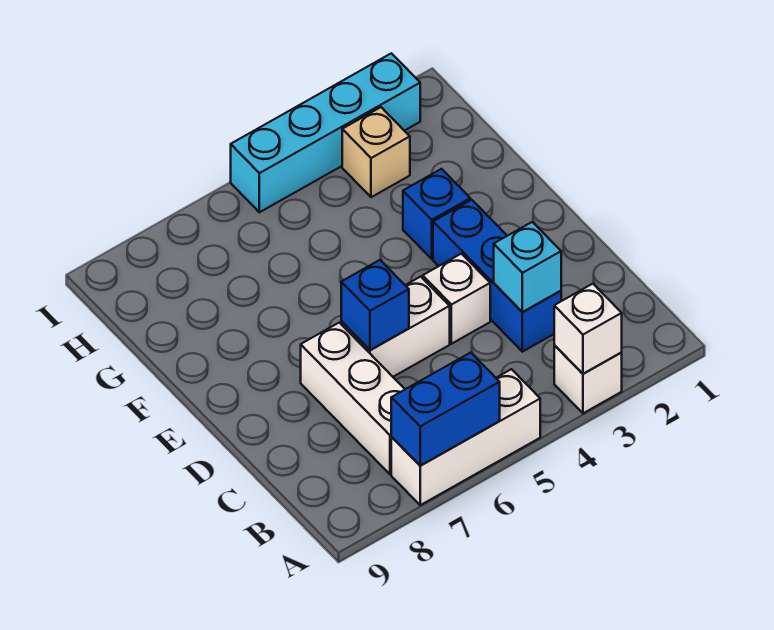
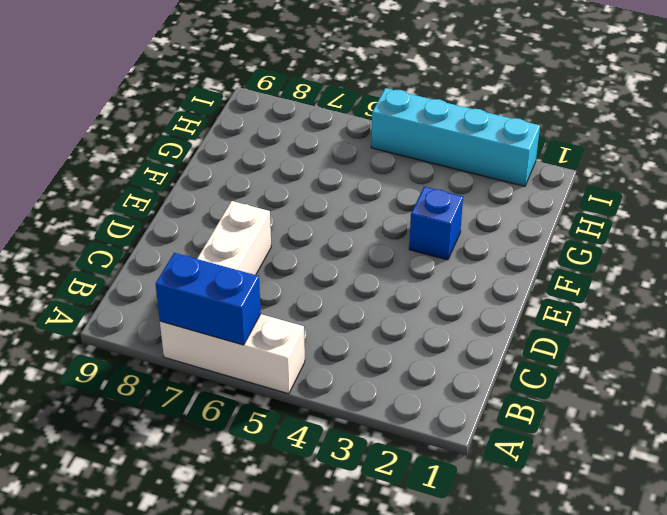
none -> white brick A3 level 1
none -> blue brick C3:E3 level 1
none -> white brick D4 level 1

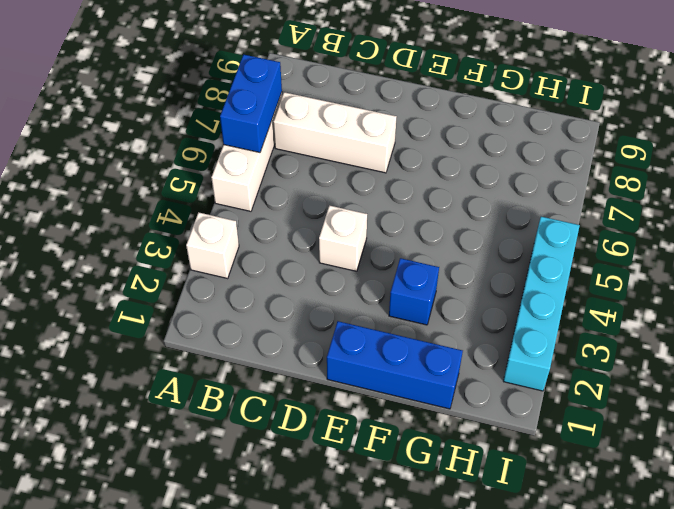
blue brick E1:G1 level 1 -> blue brick C3:E3 level 1
none -> white brick D5:D6 level 1
none -> tan brick H3 level 1
none -> white brick A3 level 2

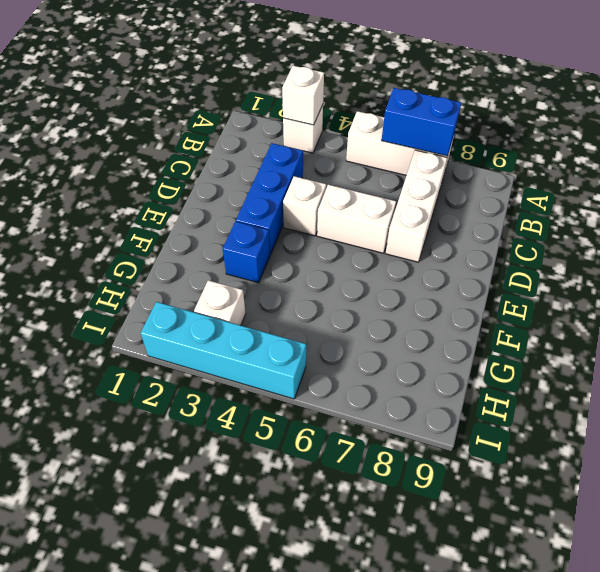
white brick H3 level 1 -> tan brick H3 level 1
none -> cyan brick C3 level 2
none -> blue brick D6 level 2

